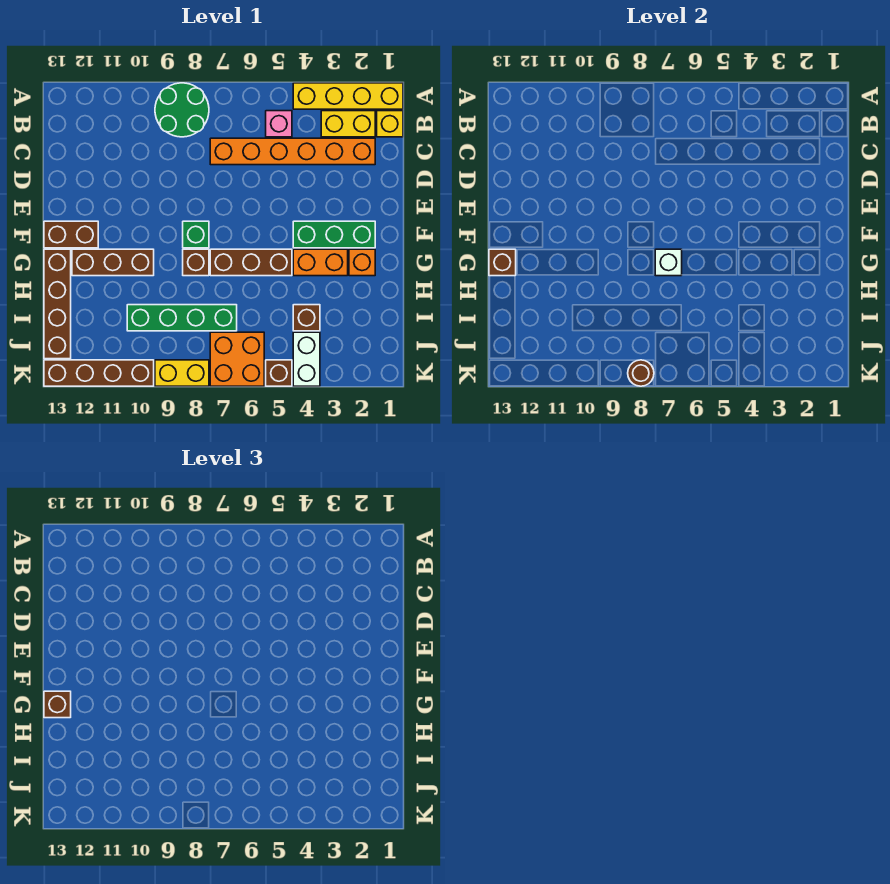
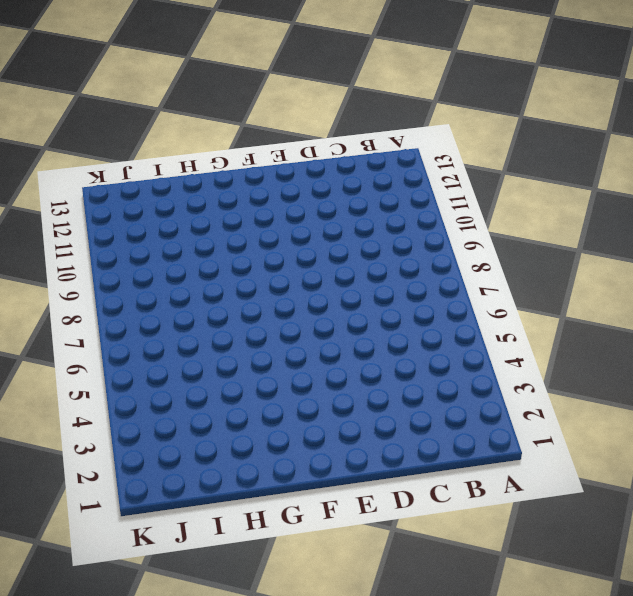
none -> yellow brick A1:A4 level 1
none -> green round brick A8:B9 level 1
none -> yellow brick B1 level 1

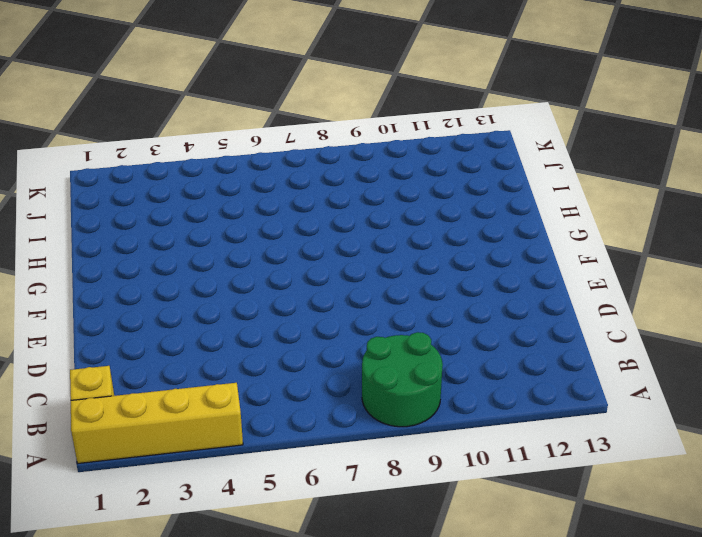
none -> yellow brick B2:B3 level 1
none -> pink brick B5 level 1
none -> orange brick C2:C7 level 1

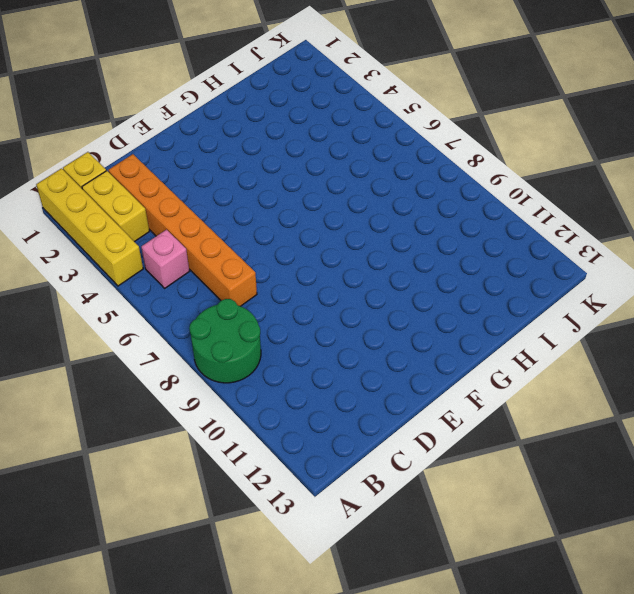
none -> green brick F2:F4 level 1
none -> green brick F8 level 1
none -> brown brick F12:F13 level 1

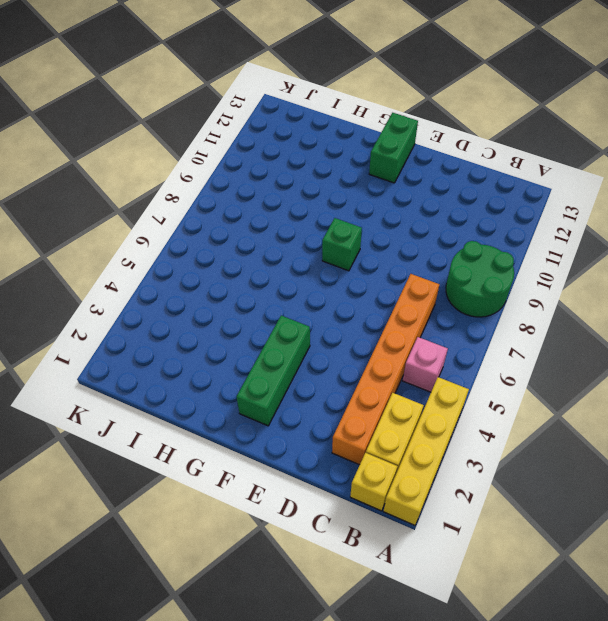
green brick F12:F13 level 1 -> brown brick F12:F13 level 1
none -> orange brick G2 level 1
none -> orange brick G3:G4 level 1
none -> brown brick G5:G7 level 1

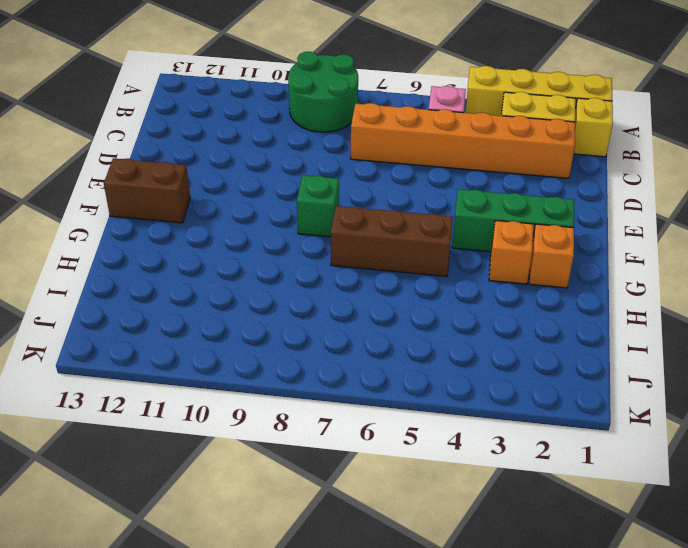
orange brick G3 level 1 -> orange brick G3:G4 level 1
none -> brown brick G8 level 1
none -> brown brick G10:G12 level 1
none -> brown brick G13:J13 level 1

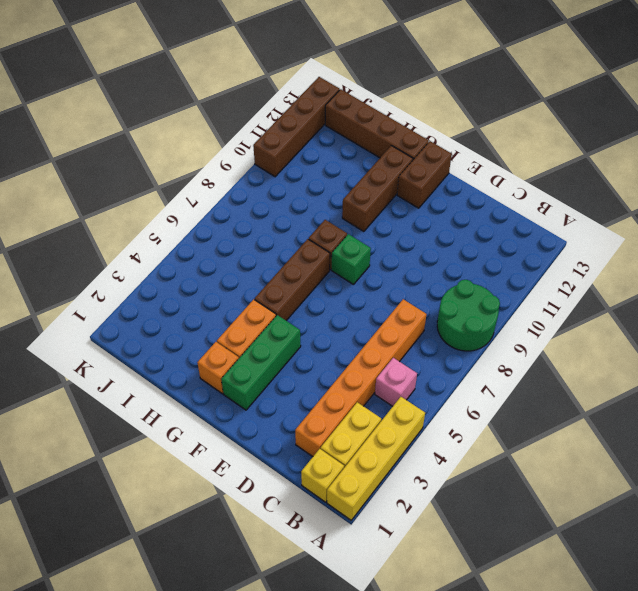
none -> brown brick I4 level 1
none -> green brick I7:I10 level 1
none -> white brick J4:K4 level 1

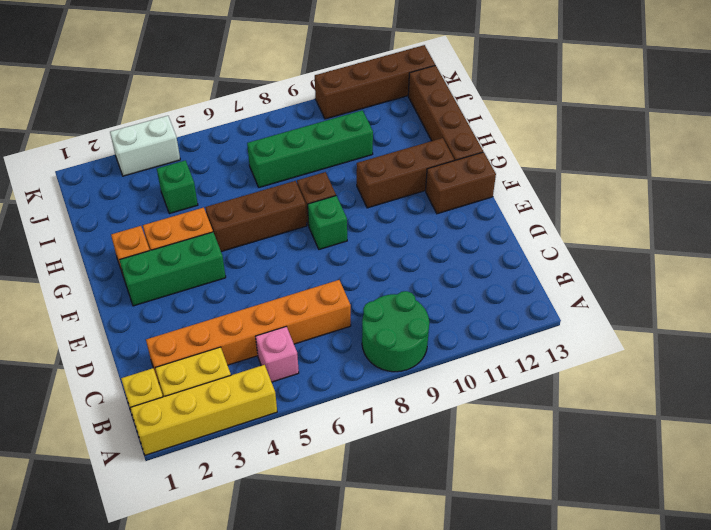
green brick I4 level 1 -> brown brick I4 level 1
white brick K3:K4 level 1 -> white brick J4:K4 level 1
none -> orange brick J6:K7 level 1
none -> brown brick K5 level 1
none -> yellow brick K8:K9 level 1

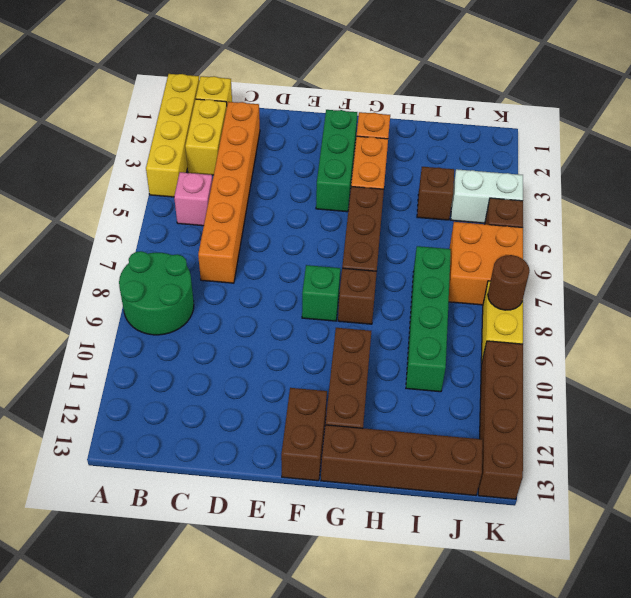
none -> white brick G7 level 2
none -> brown brick G13 level 2
none -> brown brick G13 level 3

